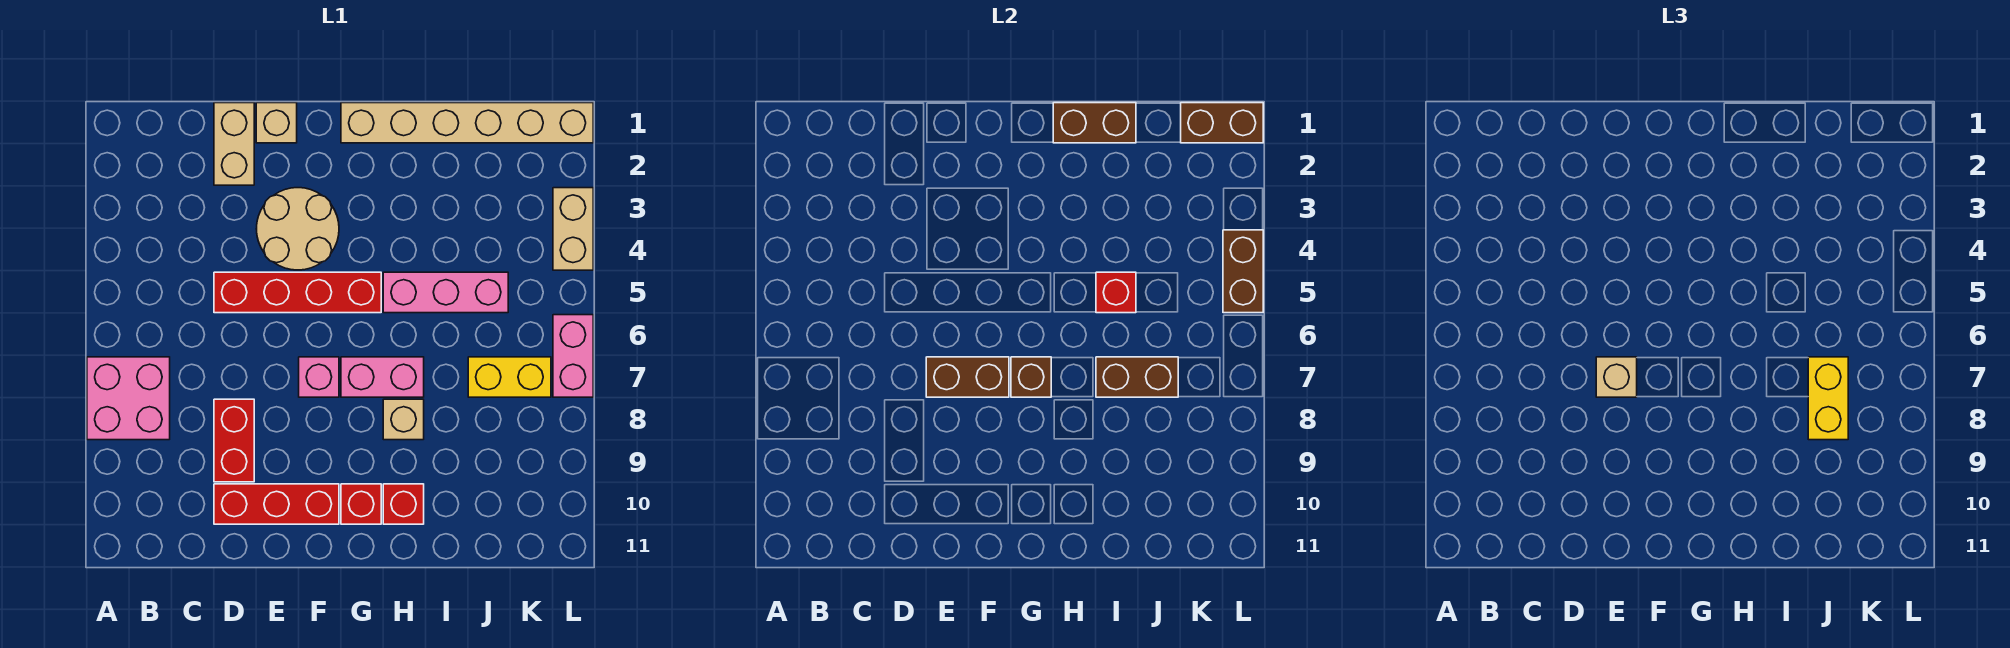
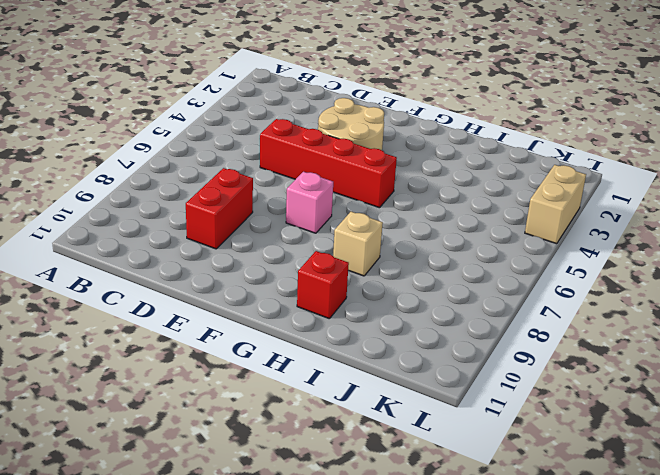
none -> pink brick A7:B8 level 1
none -> tan brick D1:D2 level 1
none -> red brick D10:F10 level 1

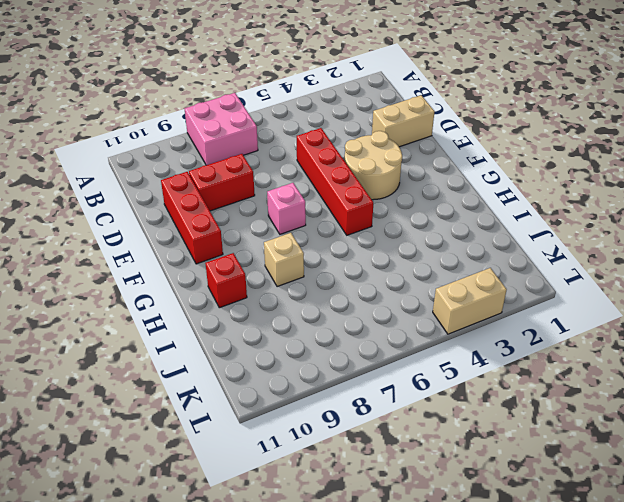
none -> tan brick E1 level 1
none -> tan brick G1:L1 level 1
none -> pink brick G7:H7 level 1

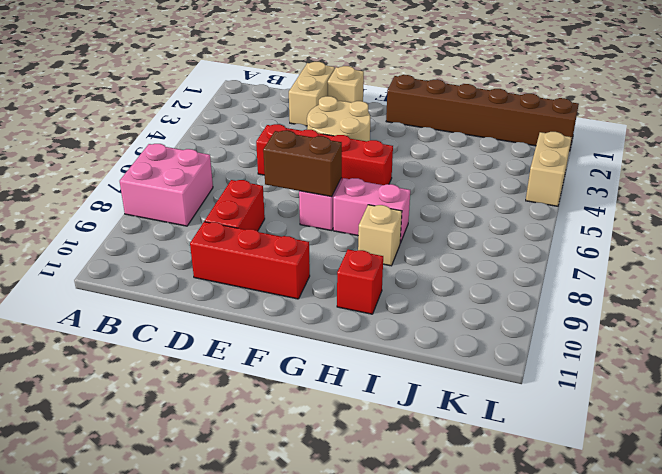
brown brick G1:L1 level 1 -> tan brick G1:L1 level 1
none -> red brick G10 level 1
none -> pink brick H5:J5 level 1
none -> yellow brick J7:K7 level 1

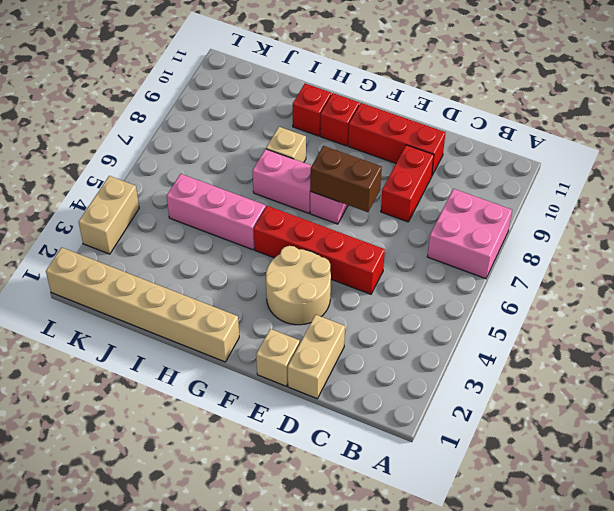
none -> yellow brick J7:K7 level 1
none -> pink brick L6:L7 level 1
none -> brown brick G7 level 2

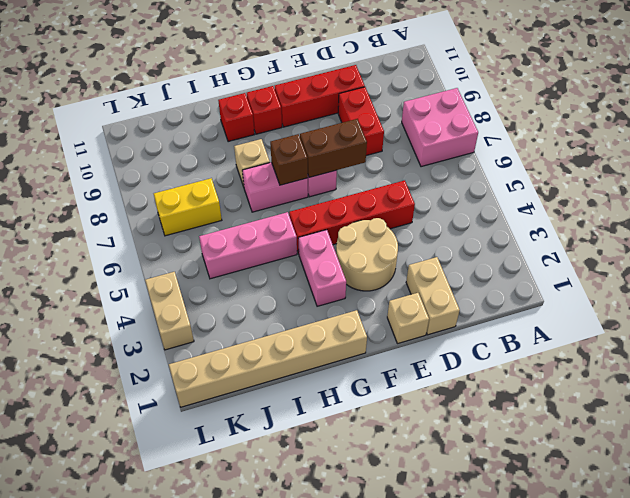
pink brick G3:G4 level 1 -> pink brick L6:L7 level 1
none -> brown brick H1:I1 level 2
none -> red brick I5 level 2
none -> brown brick I7:J7 level 2

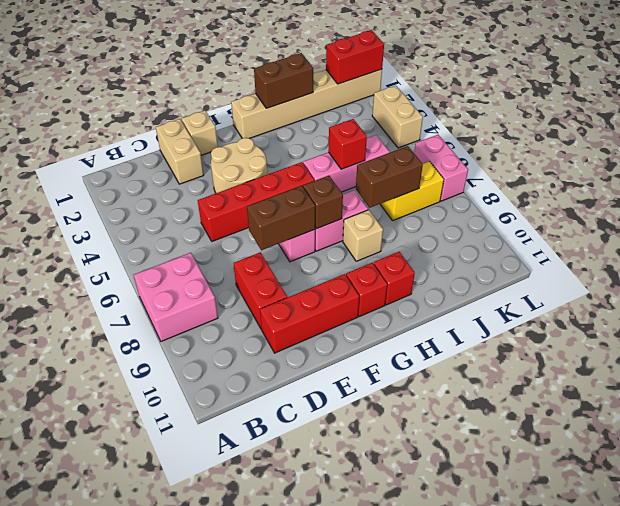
red brick K1:L1 level 2 -> brown brick K1:L1 level 2
none -> brown brick L4:L5 level 2
none -> tan brick E7 level 3
none -> yellow brick J7:J8 level 3

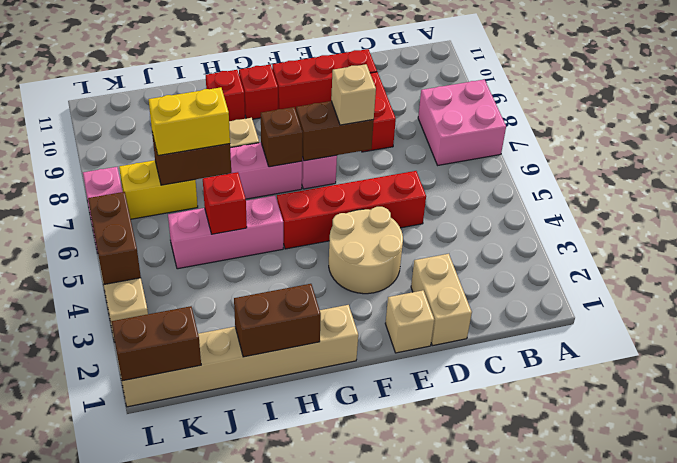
yellow brick I7:J7 level 3 -> yellow brick J7:J8 level 3

